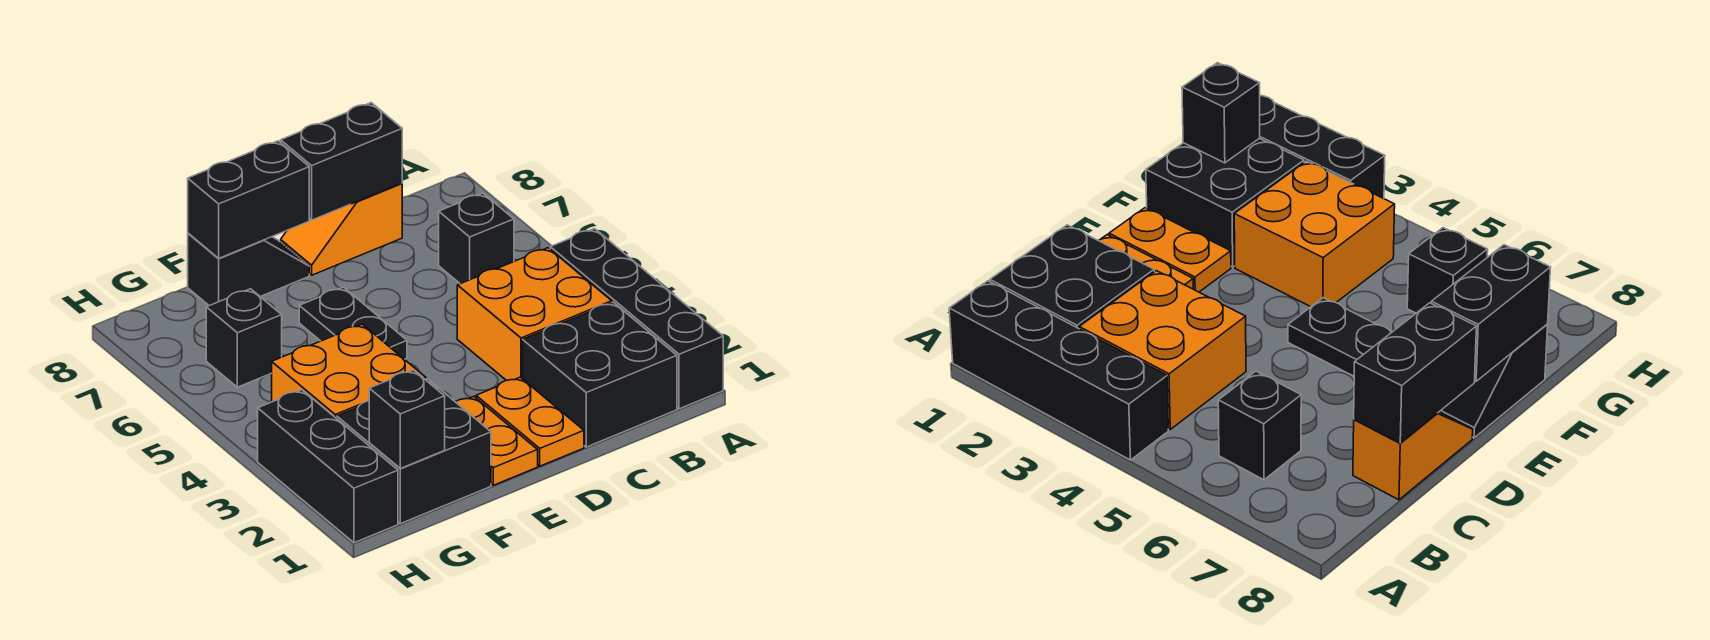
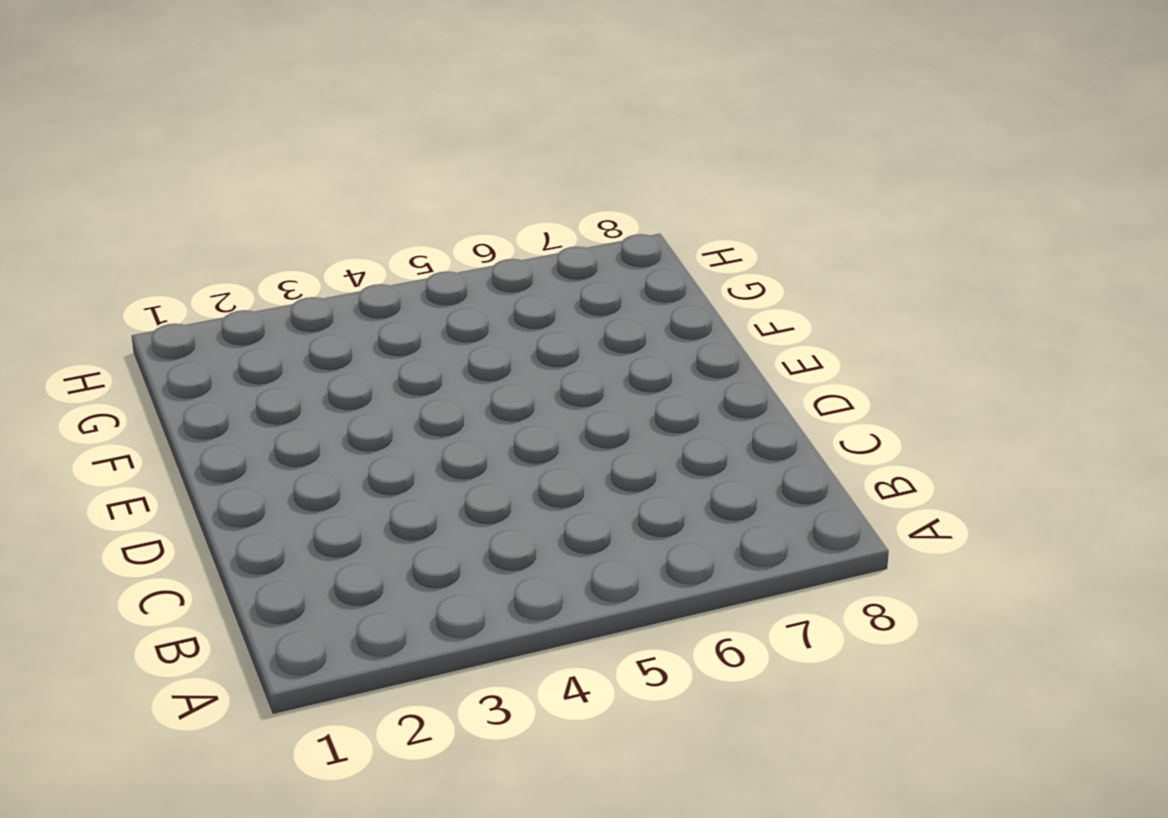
none -> black brick A1:A4 level 1
none -> black brick B1:C2 level 1
none -> orange brick B3:C4 level 1

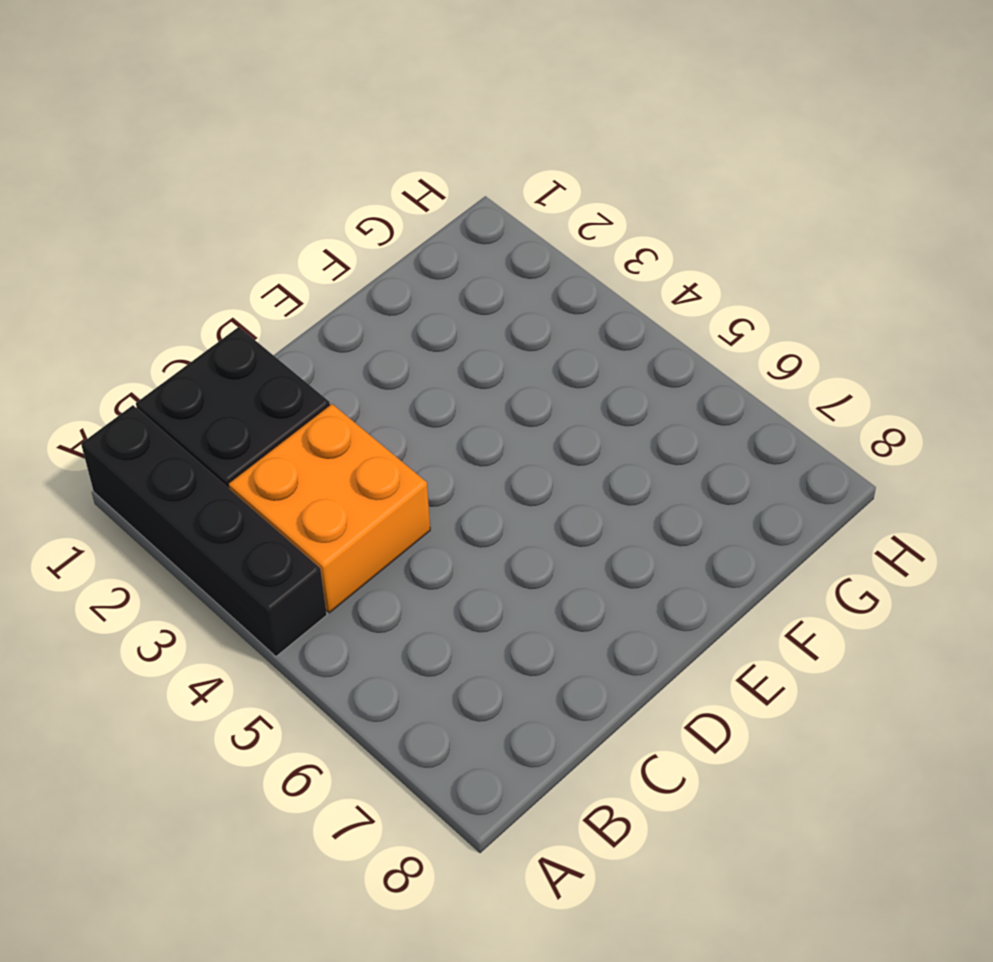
none -> black brick B6 level 1
none -> orange slope C8:D8 level 1 top C
none -> orange plate D1:D2 level 1

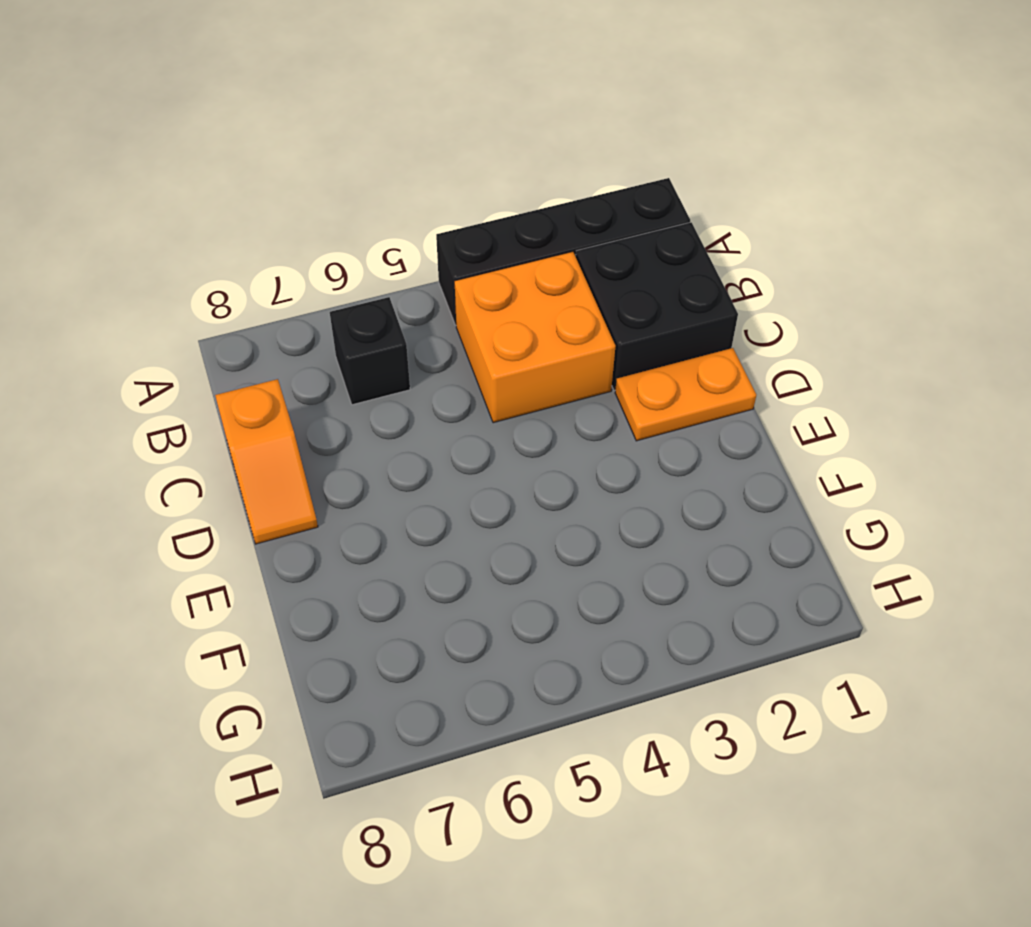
none -> orange plate E1:E2 level 1
none -> black plate E5:E6 level 1
none -> black slope E8:F8 level 1 top F

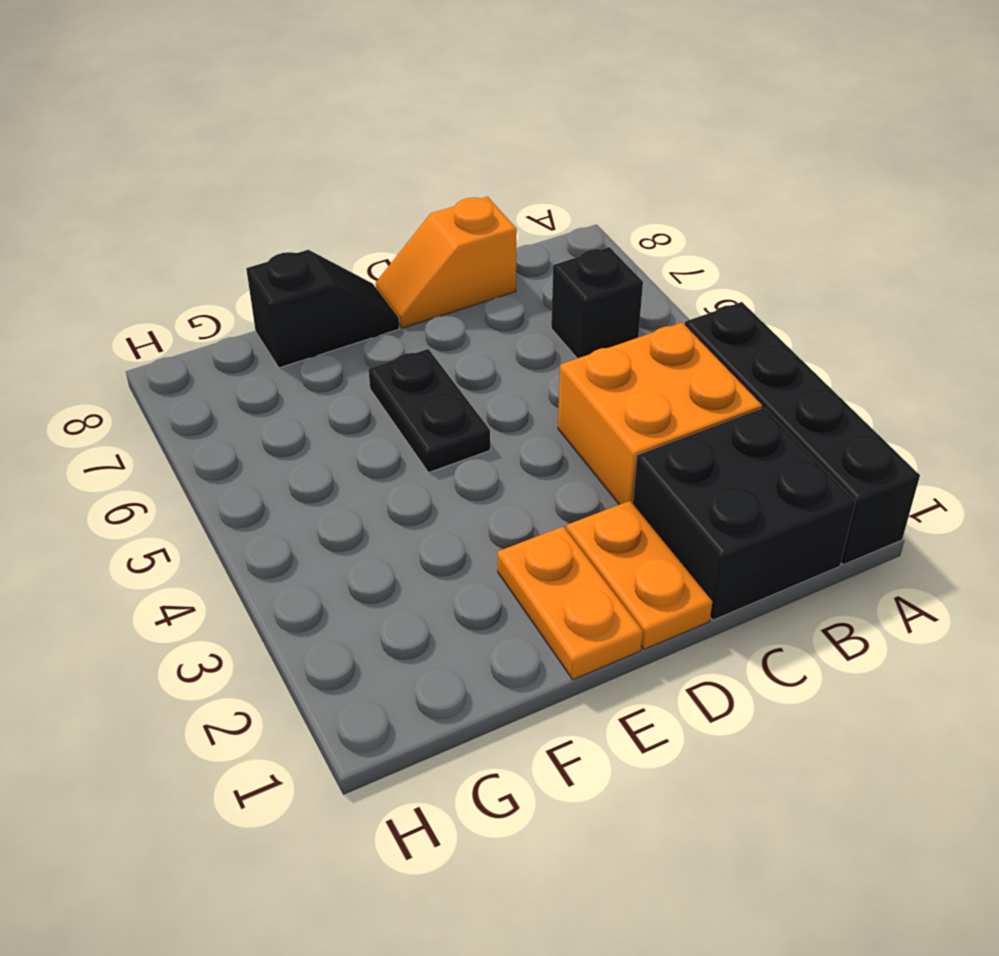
none -> black brick F1:G2 level 1
none -> orange brick F3:G4 level 1
none -> black brick G6 level 1

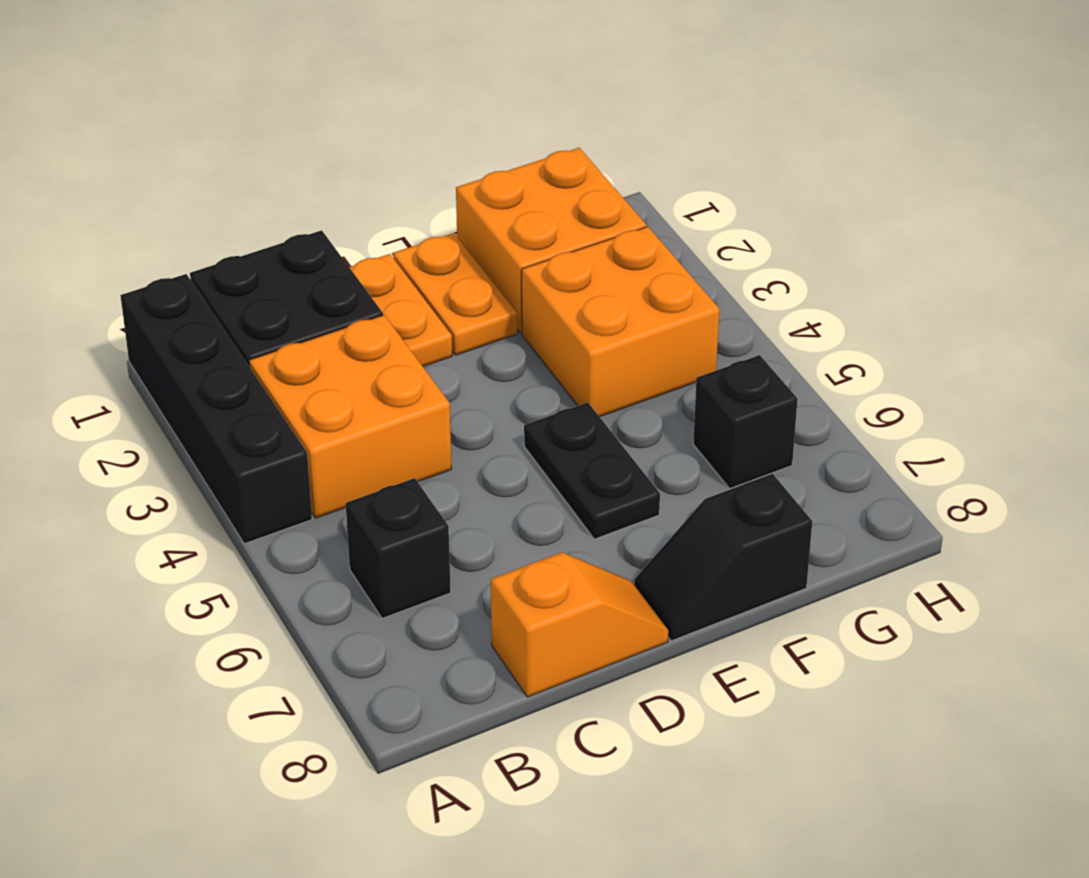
orange brick F1:G2 level 1 -> black brick F1:G2 level 1
none -> black brick H1:H3 level 1
none -> black brick C8:D8 level 2
none -> black brick E8:F8 level 2

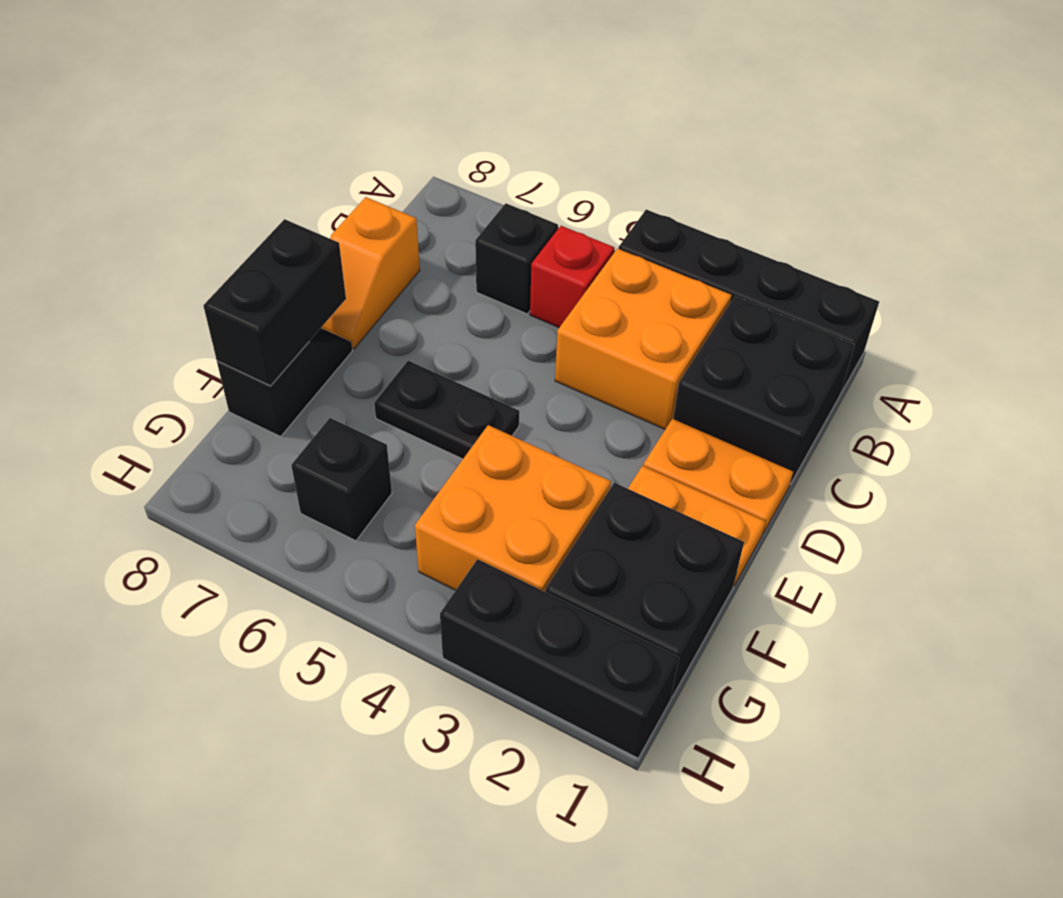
red brick B5 level 1 -> none
none -> black brick C8:D8 level 2
none -> black brick G1 level 2

